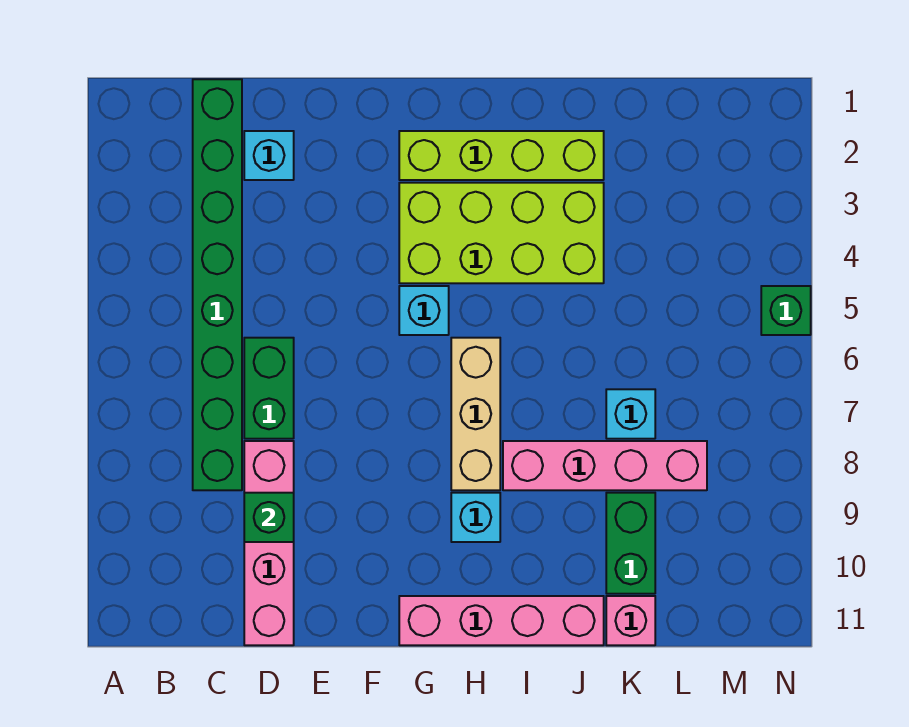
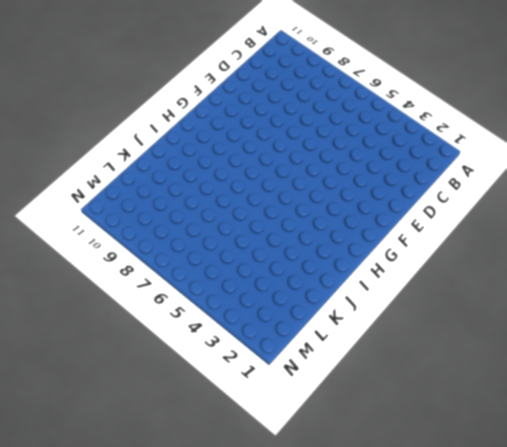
none -> green brick C1:C8 level 1
none -> cyan brick D2 level 1
none -> green brick D6:D7 level 1

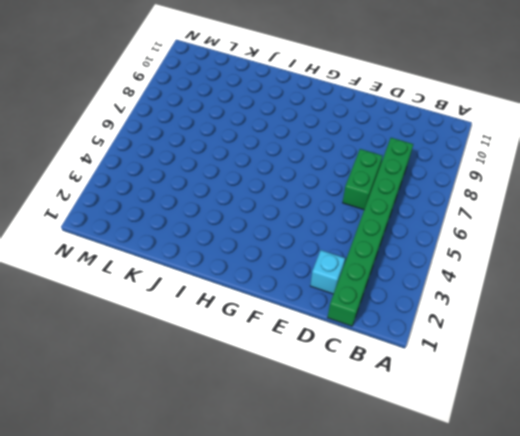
none -> pink brick D8:D11 level 1
none -> lime brick G2:J2 level 1
none -> lime brick G3:J4 level 1

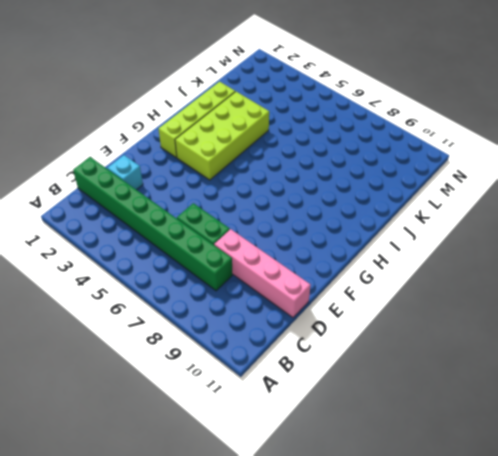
none -> cyan brick G5 level 1
none -> pink brick G11:J11 level 1
none -> tan brick H6:H8 level 1

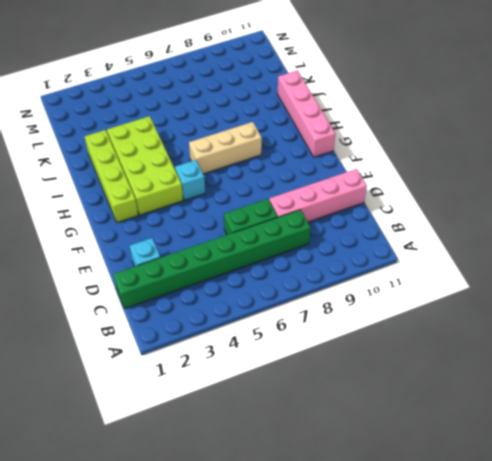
none -> cyan brick H9 level 1
none -> pink brick I8:L8 level 1
none -> cyan brick K7 level 1

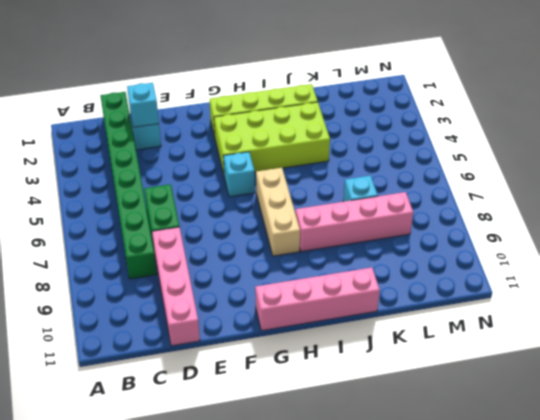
cyan brick D2 level 2 -> cyan brick H9 level 1
none -> green brick K9:K10 level 1
none -> pink brick K11 level 1
none -> green brick N5 level 1

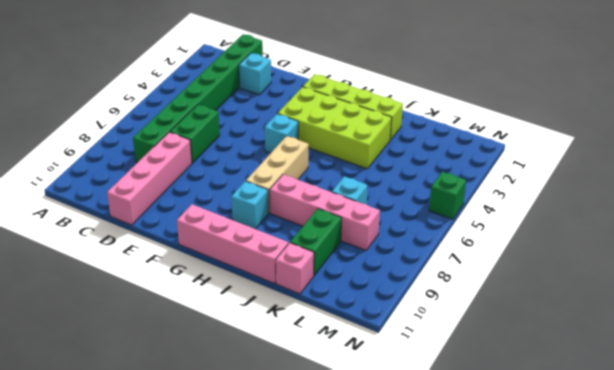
none -> green brick D9 level 2

